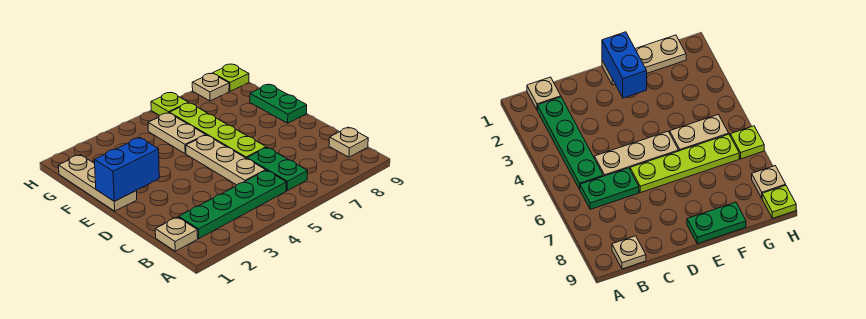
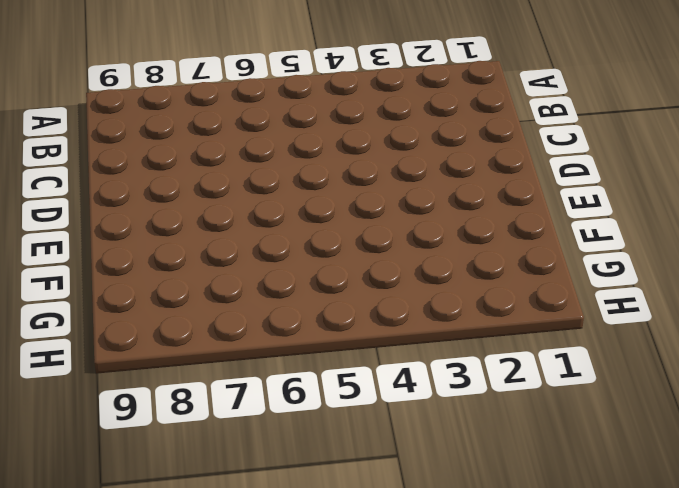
none -> tan plate B1 level 1
none -> green plate B2:B5 level 1
none -> green plate B6:C6 level 1

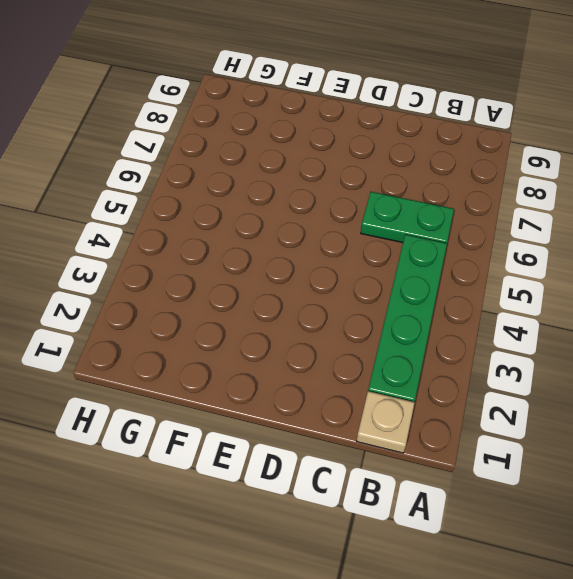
none -> tan plate B9 level 1
none -> tan plate C5:E5 level 1
none -> lime plate D6:G6 level 1

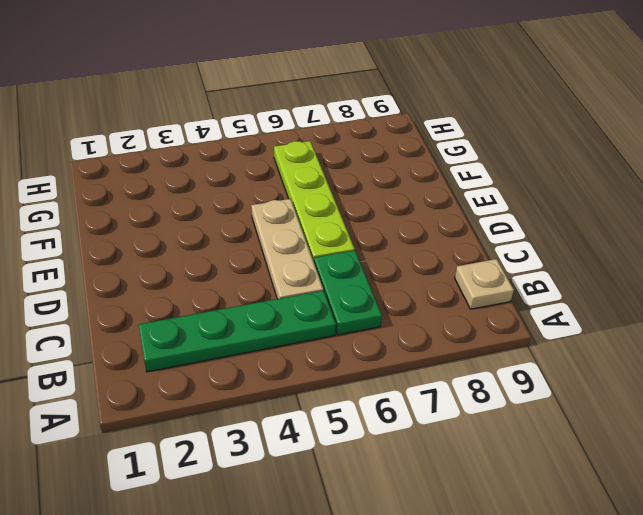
none -> tan plate B1 level 1
none -> tan plate E1:G1 level 1
none -> green plate E9:F9 level 1

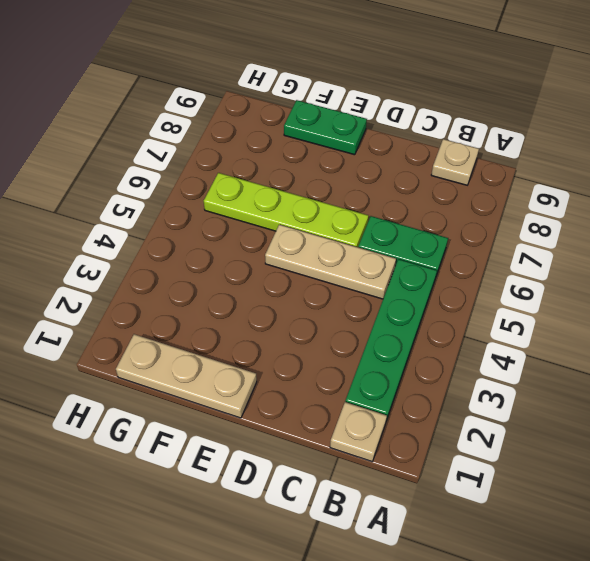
none -> tan plate F5:G5 level 1
none -> lime plate H6 level 1
none -> tan plate H8 level 1

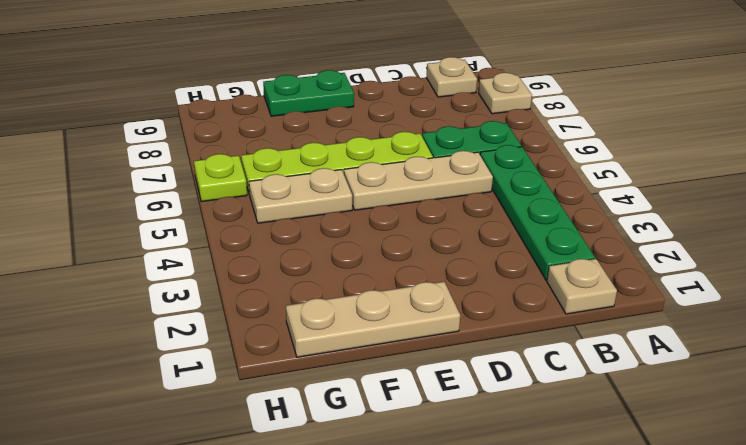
tan plate A8 level 1 -> tan plate H8 level 1
none -> lime plate H9 level 1
none -> blue brick E1:E2 level 2

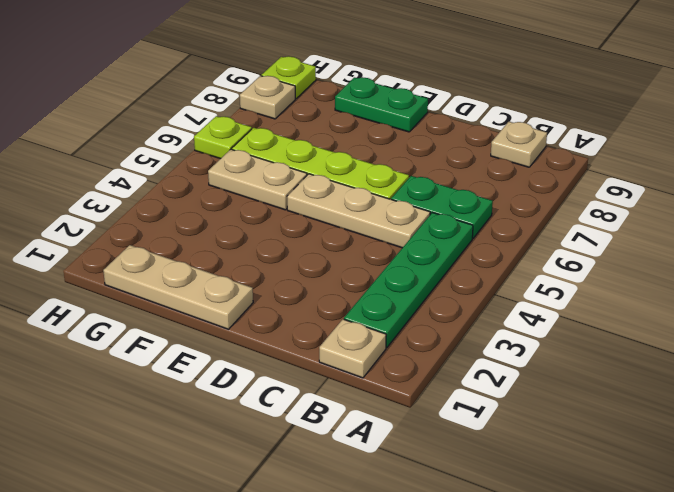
none -> blue brick E1:E2 level 2

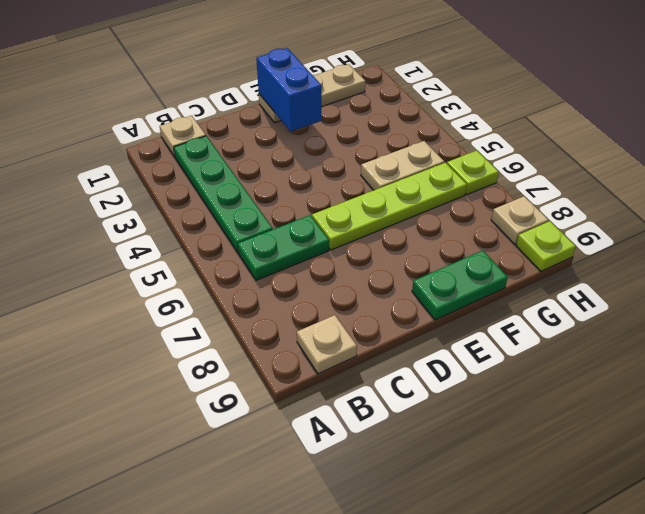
none -> tan plate C5:E5 level 1

